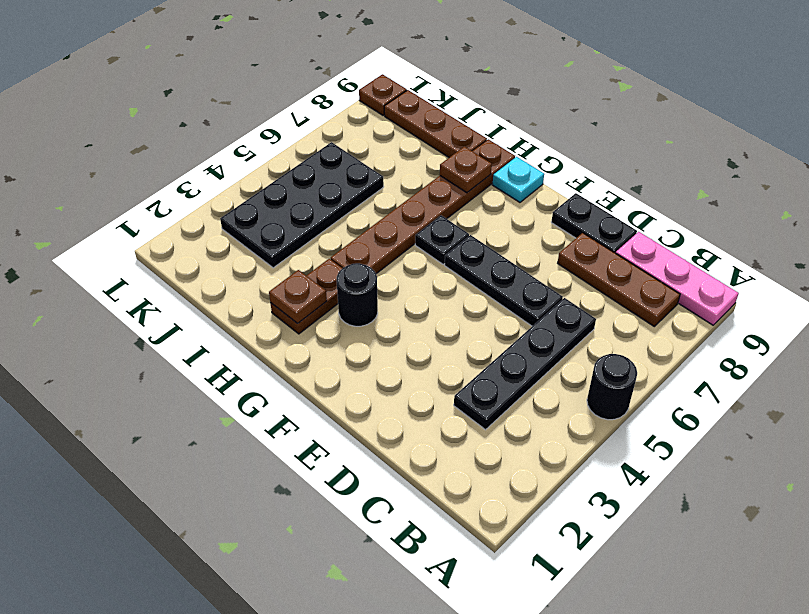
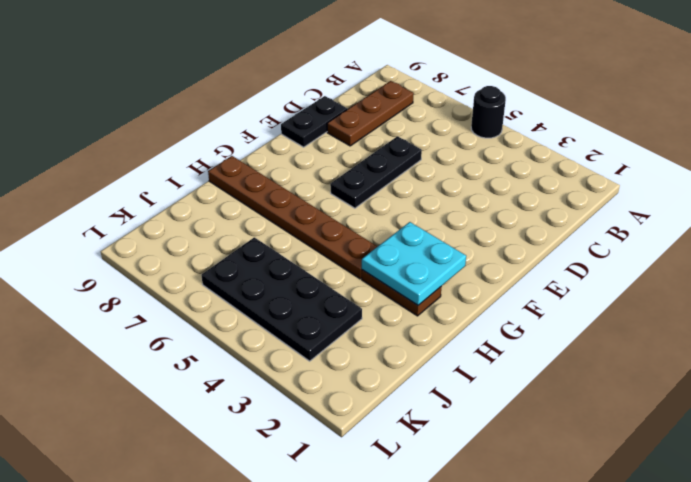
cyan plate G2:H3 level 2 -> brown plate H2 level 2
none -> pink plate A9:C9 level 1
none -> black plate C3:C6 level 1
none -> black round brick G3 level 1

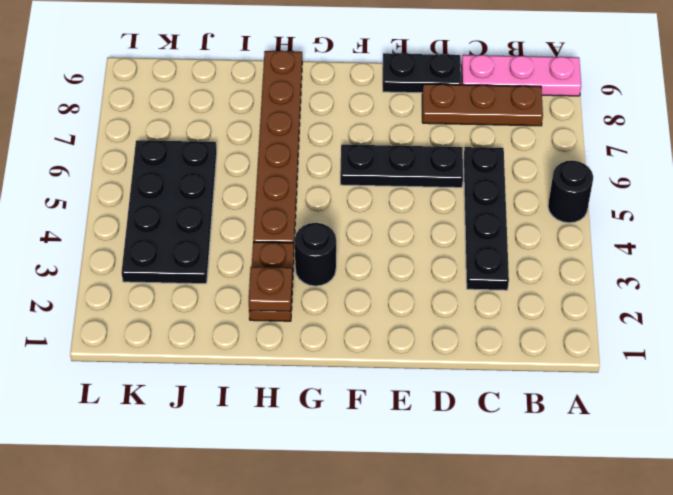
none -> black plate G6 level 1
none -> cyan plate G9 level 1
none -> brown plate I9:K9 level 1

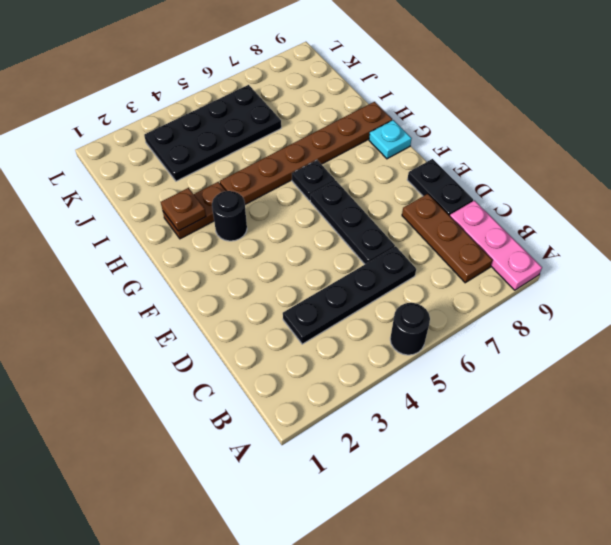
none -> brown plate I9:K9 level 1
none -> brown plate L9 level 1
none -> brown plate H8 level 2

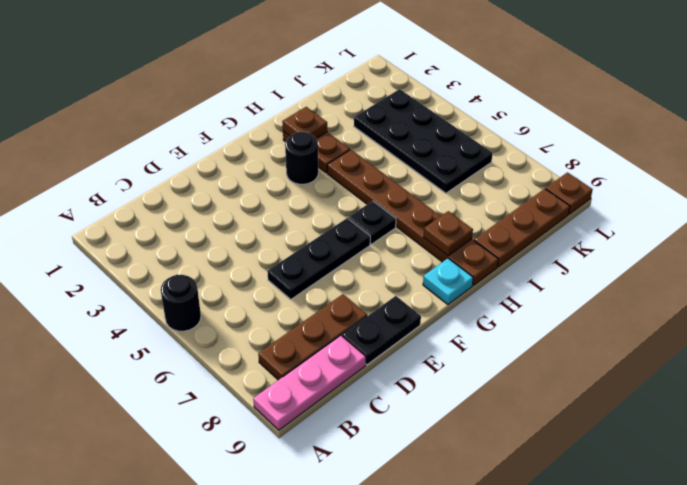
none -> black plate C3:C6 level 1

